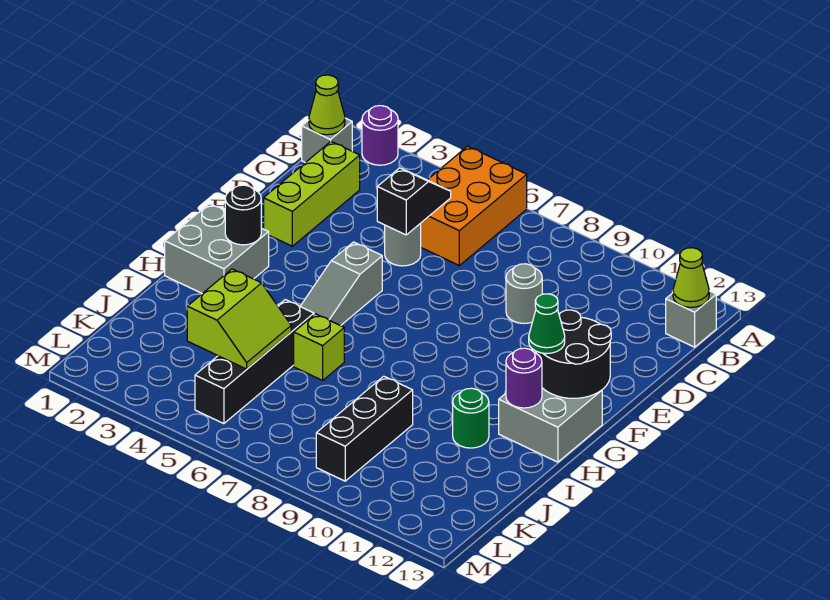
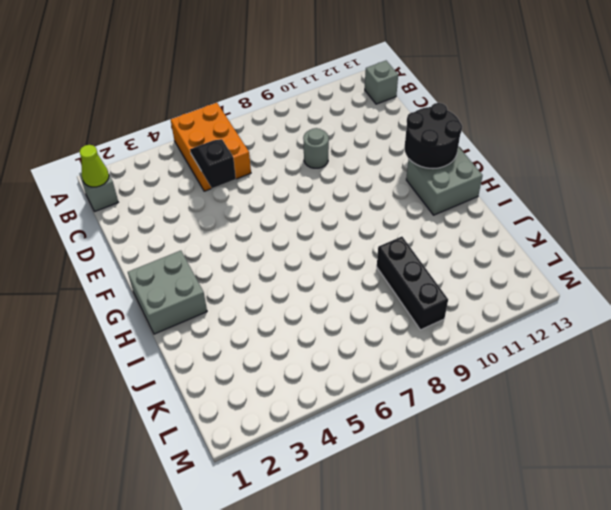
none -> purple round brick A2 level 1
none -> lime brick C2:E2 level 1
none -> grey round brick D5 level 1

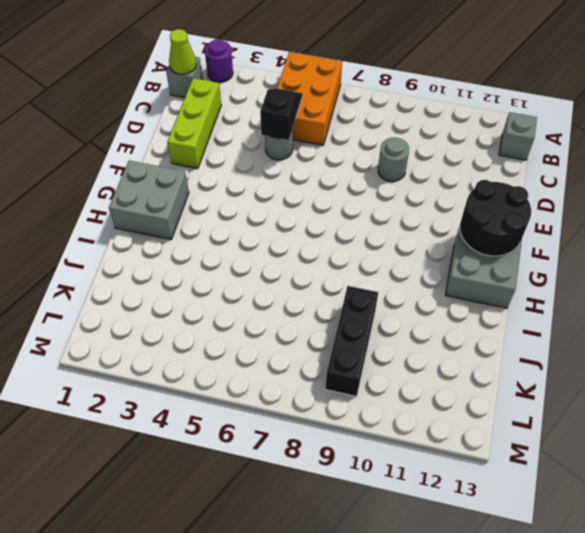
none -> grey slope F5:H5 level 1 top F
none -> black brick I5:L5 level 1
none -> lime brick I6 level 1

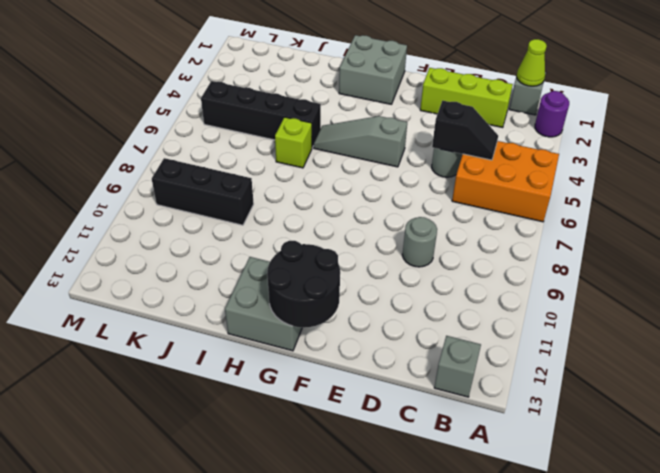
none -> green round brick I11 level 1
none -> lime cone B13 level 2
none -> black round brick G2 level 2

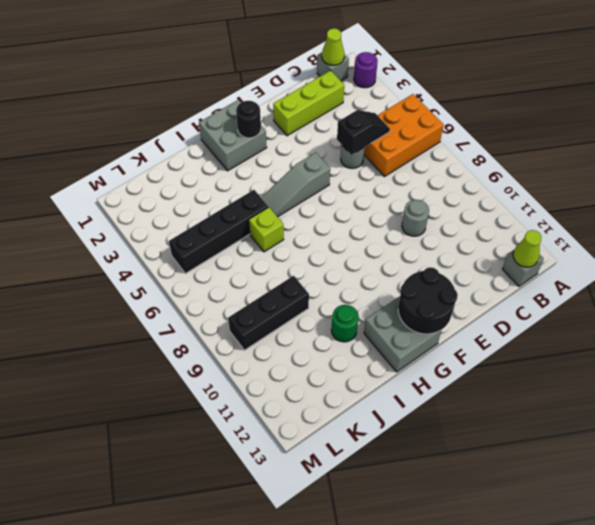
none -> purple round brick H12 level 2
none -> lime slope J4:K5 level 2 top 4
none -> green cone G12 level 3

